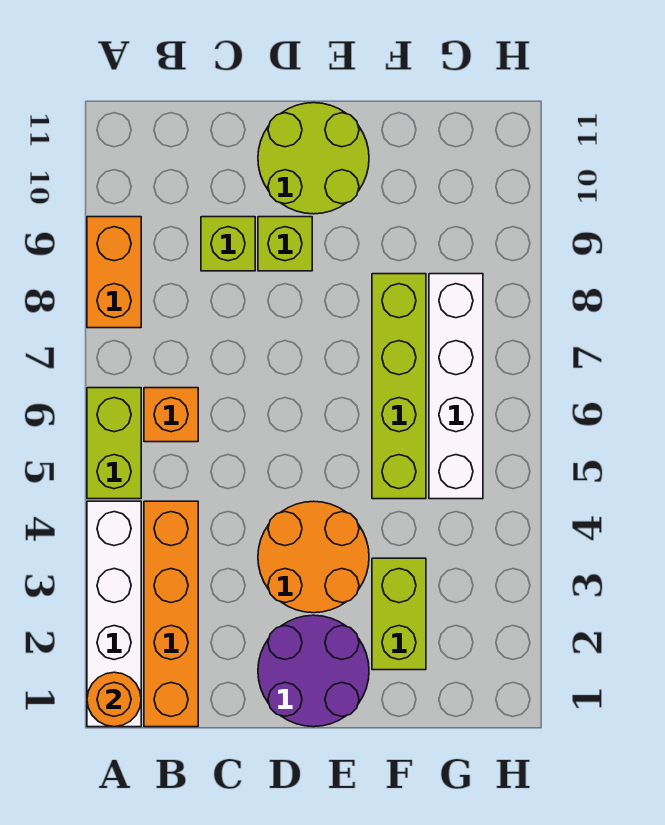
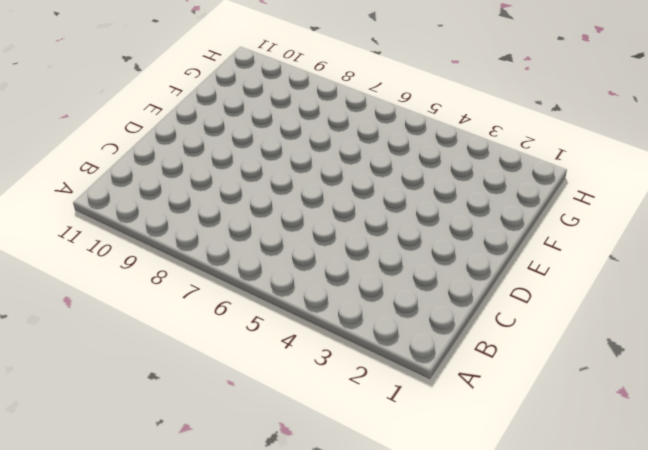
none -> white brick A1:A4 level 1
none -> lime brick A5:A6 level 1
none -> orange brick A8:A9 level 1

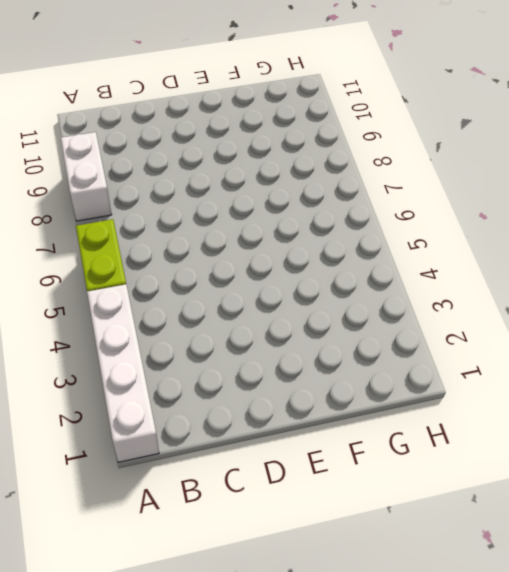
white brick A8:A9 level 1 -> orange brick A8:A9 level 1
none -> orange brick B1:B4 level 1
none -> orange brick B6 level 1
none -> lime brick C9 level 1

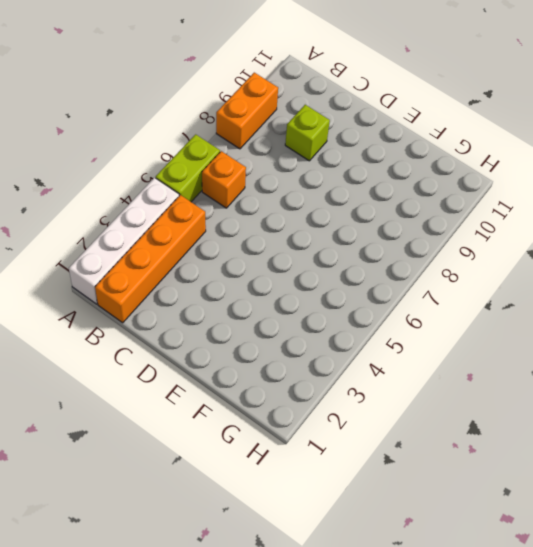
none -> purple round brick D1:E2 level 1
none -> orange round brick D3:E4 level 1
none -> lime brick D9 level 1

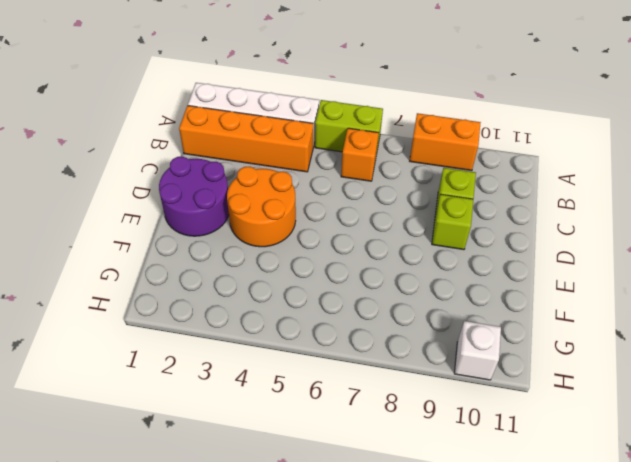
white brick H10 level 1 -> none
none -> lime round brick D10:E11 level 1
none -> lime brick F2:F3 level 1
none -> lime brick F5:F8 level 1

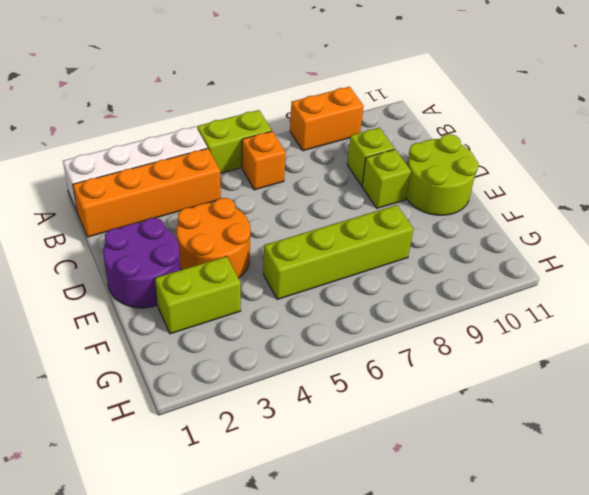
none -> white brick G5:G8 level 1
none -> orange round brick A1 level 2

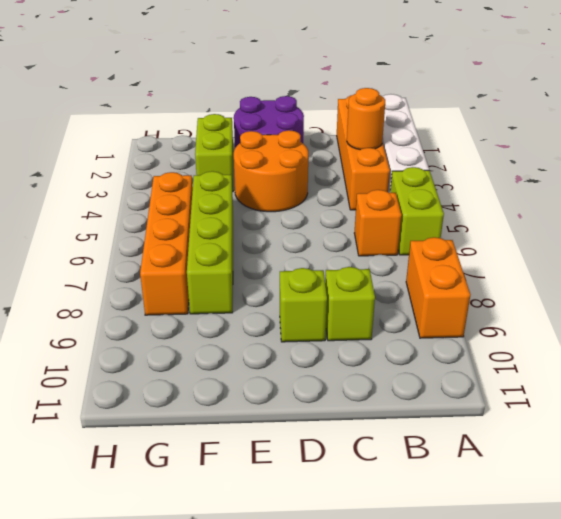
orange round brick B3 level 2 -> orange round brick A1 level 2
orange brick G5:G8 level 1 -> white brick G5:G8 level 1
none -> lime round brick D10:E11 level 1

